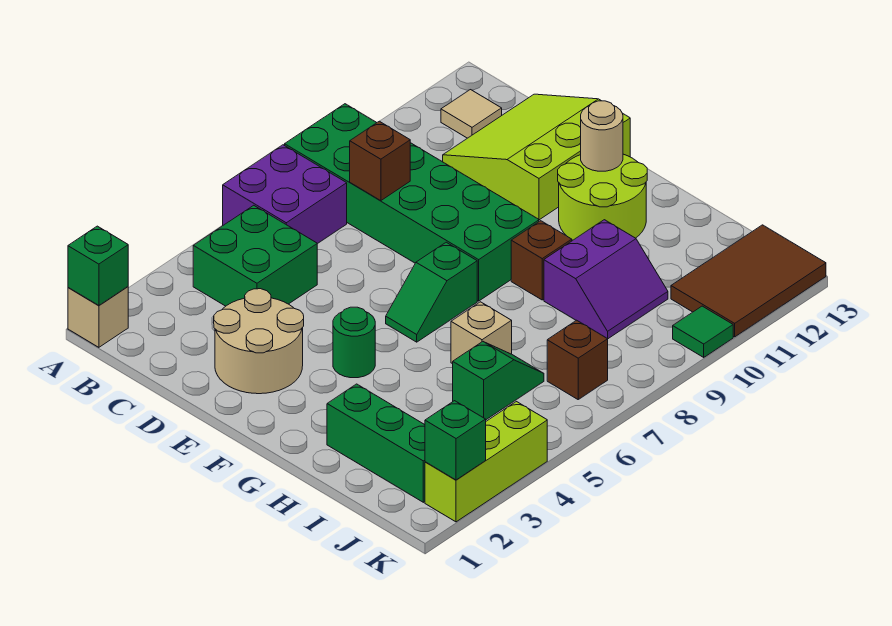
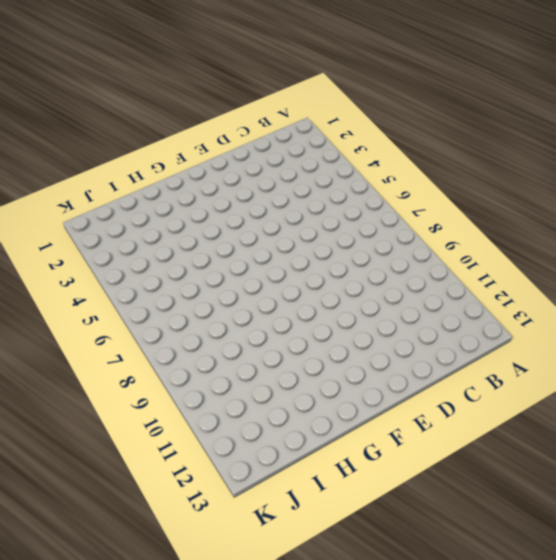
none -> tan brick A1 level 1
none -> purple brick A6:B7 level 1
none -> green brick A8:F9 level 1

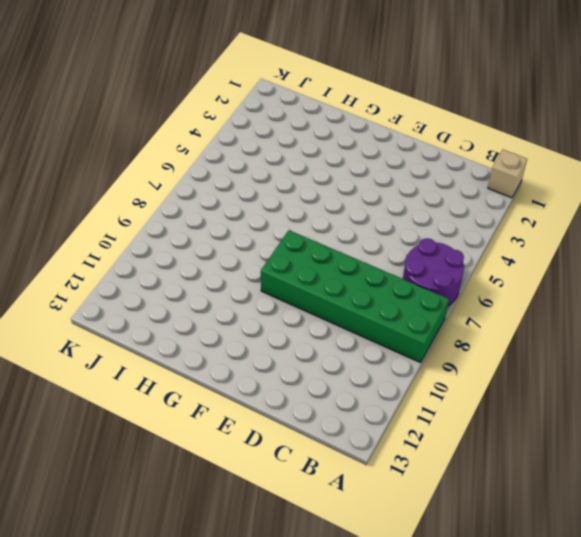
purple round brick A6:B7 level 1 -> purple brick A6:B7 level 1
none -> green brick B4:C5 level 1
none -> tan tile B12 level 1
none -> lime slope C11:E13 level 1 top E

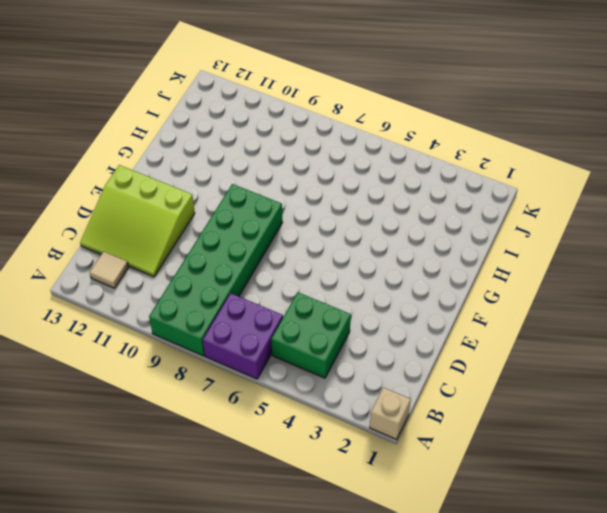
none -> tan round brick D2:E3 level 1
none -> green round brick F4 level 1
none -> green slope F6:F7 level 1 top 7

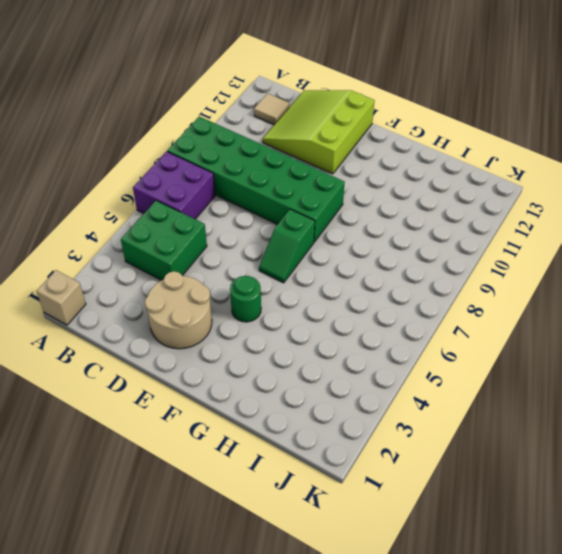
none -> lime round brick F11:G12 level 1
none -> brown brick G9 level 1
none -> green brick H2:J2 level 1

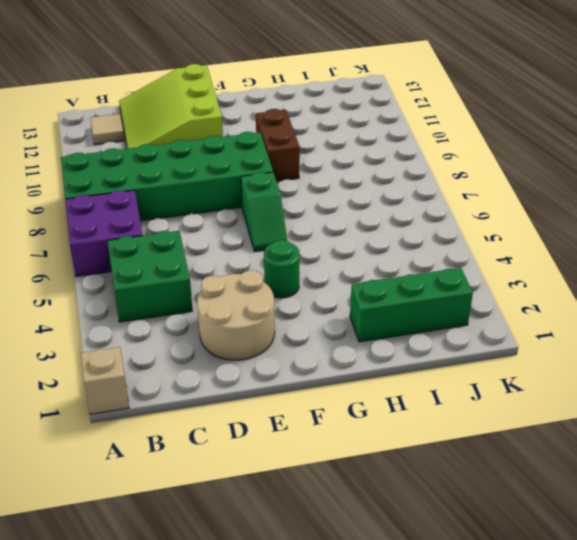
brown brick G9:G10 level 1 -> brown brick G9 level 1
none -> lime round brick F11:G12 level 1
none -> tan brick H6 level 1
none -> purple slope H9:I10 level 1 top H

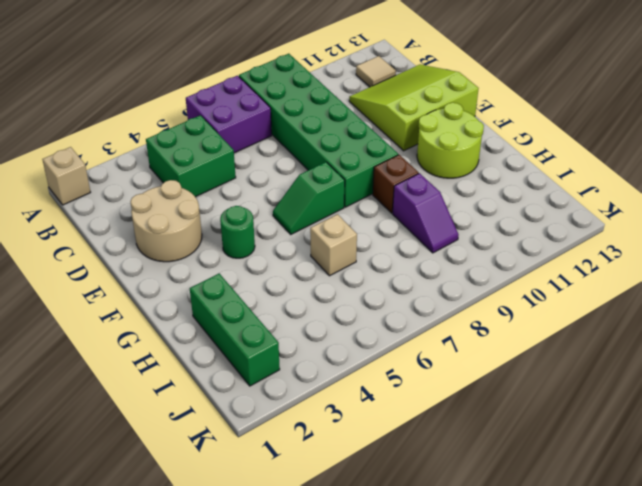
purple slope H9:I9 level 1 top H -> purple slope H9:I10 level 1 top H
none -> green slope I5:I6 level 1 top 5
none -> brown brick J7 level 1
none -> brown tile J11:K13 level 1

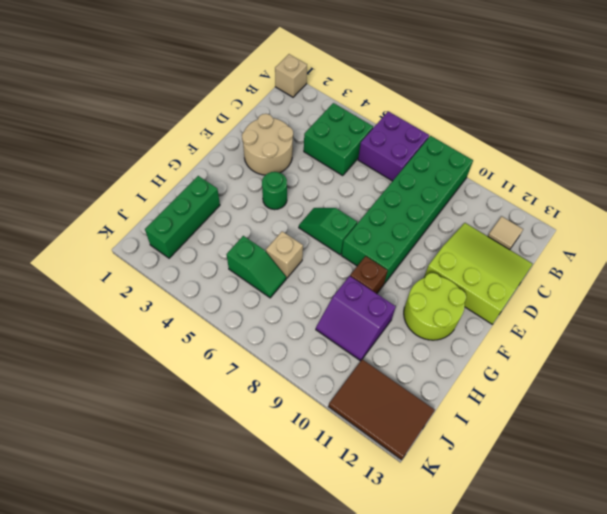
none -> brown brick J7 level 1
none -> lime brick K2:K4 level 1
none -> green tile K10 level 1

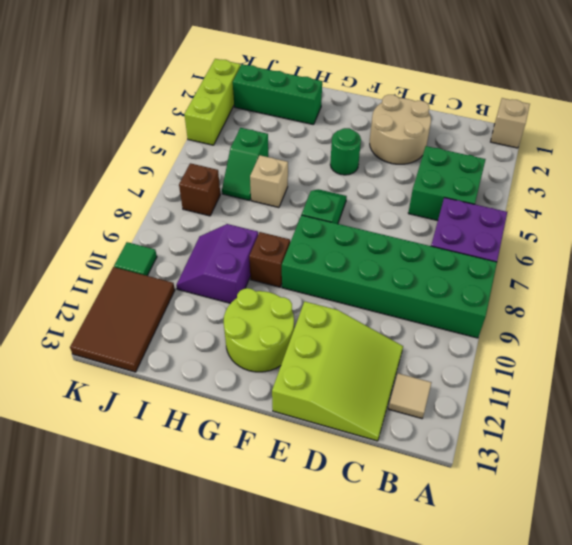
none -> green brick A1 level 2
none -> brown brick C8 level 2
none -> tan round brick F12 level 2

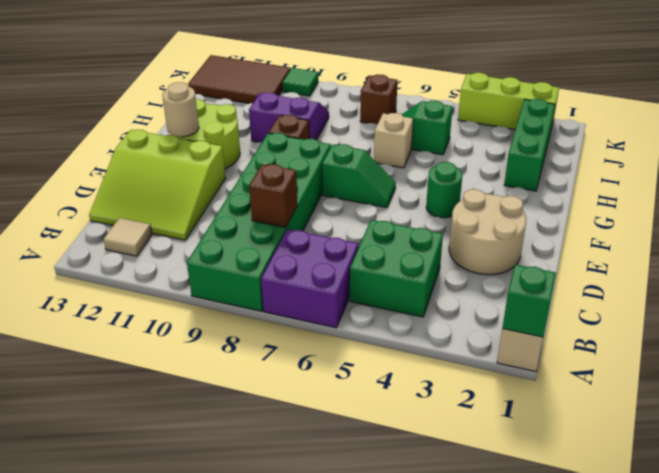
none -> green brick K2 level 2

